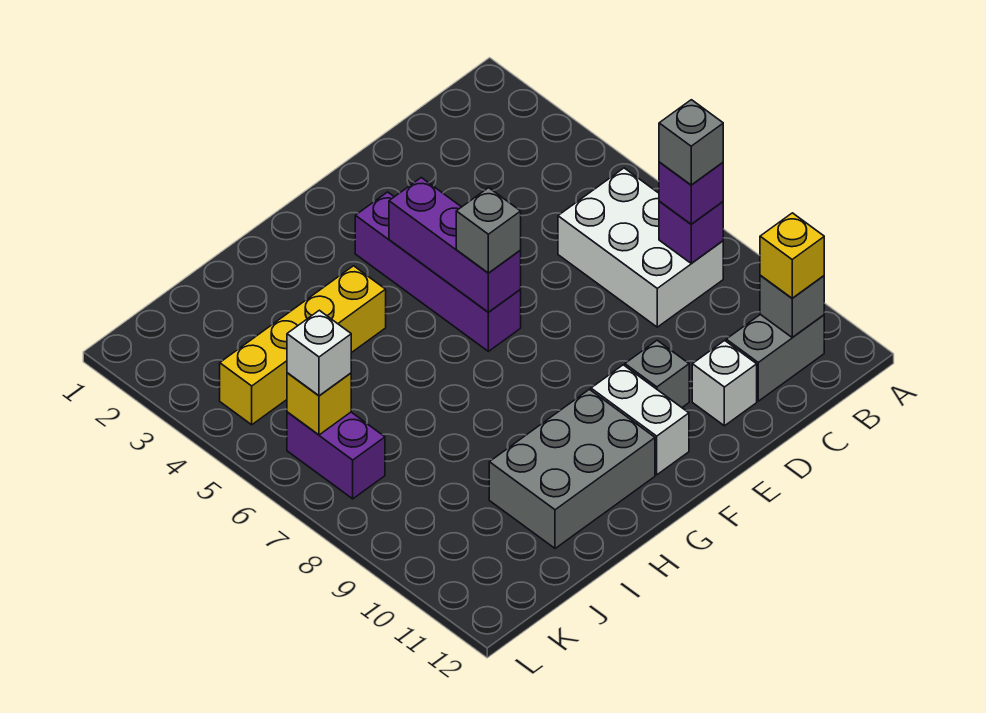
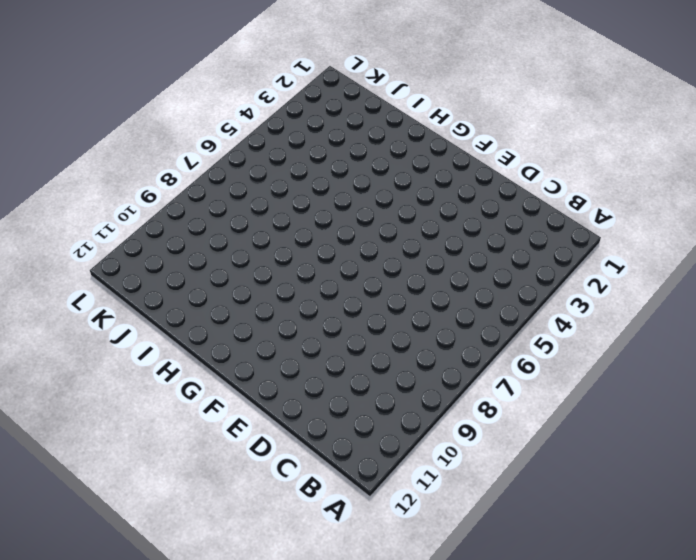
none -> white brick B6:C8 level 1
none -> grey brick B11:C11 level 1
none -> white brick D11 level 1

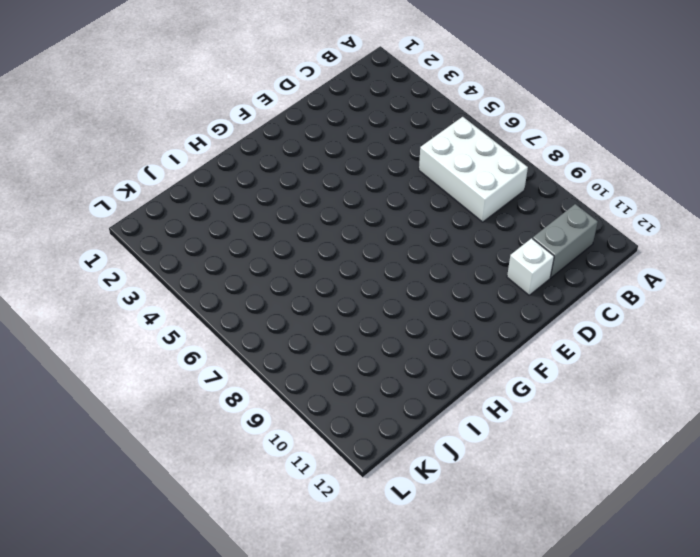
none -> grey brick E10 level 1
none -> purple brick F3:F6 level 1
none -> white brick F10:F11 level 1

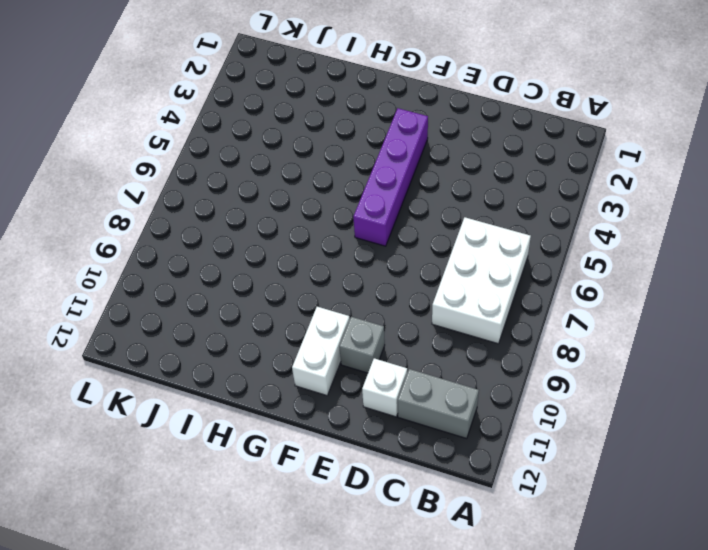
none -> grey brick G10:I11 level 1
none -> yellow brick H4:K4 level 1
none -> purple brick K6:K7 level 1

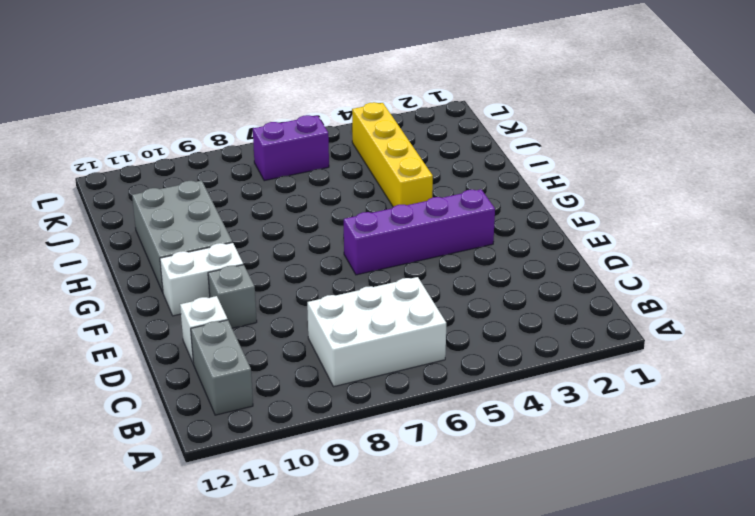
none -> purple brick B8 level 2
none -> grey brick B11 level 2
none -> purple brick F4:F6 level 2

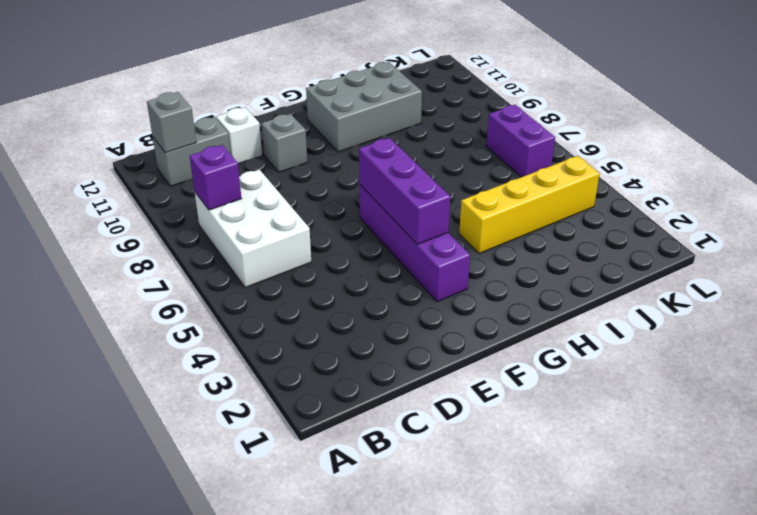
none -> white brick F10:F11 level 1
none -> yellow brick K6 level 2
none -> purple brick B8 level 3

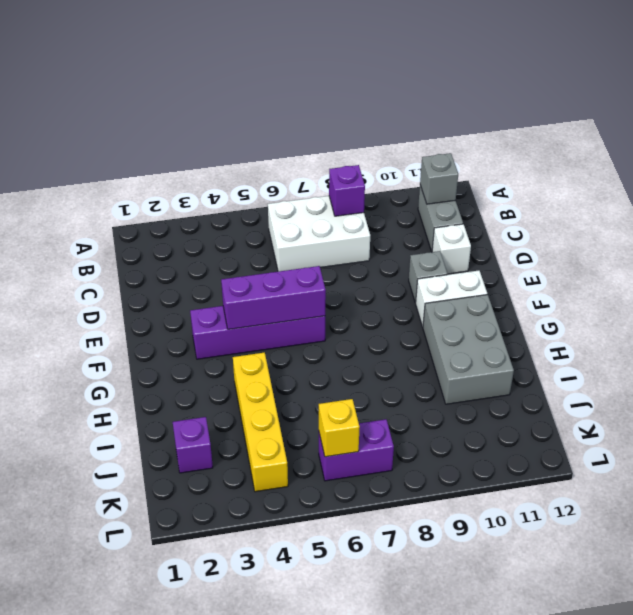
purple brick J2 level 1 -> purple brick B8 level 3
none -> yellow brick B11 level 3
none -> grey brick F6 level 3
none -> white brick K6 level 3

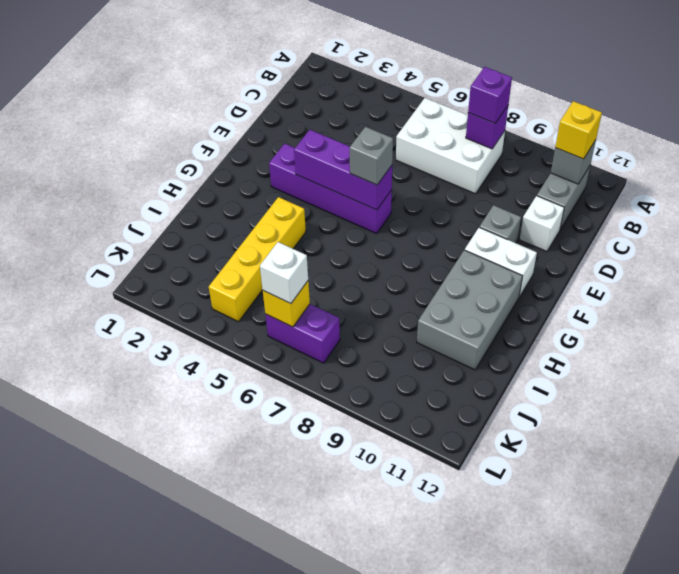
none -> grey brick B8 level 4

